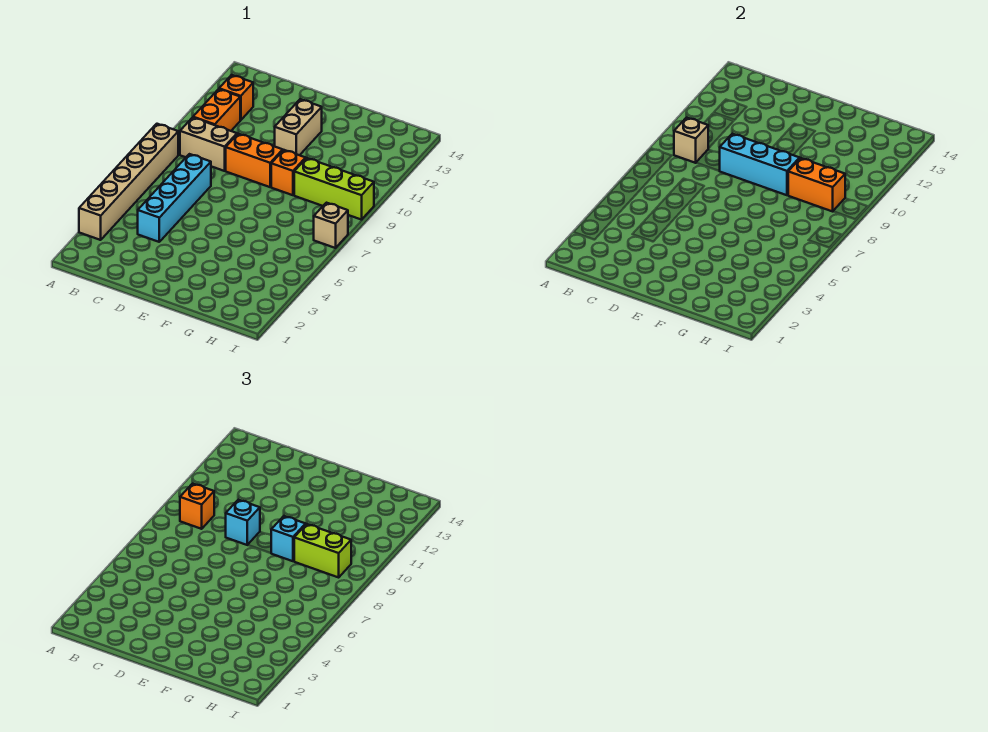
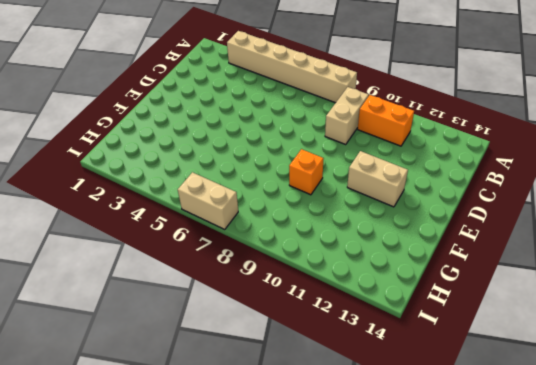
tan brick I6:I7 level 1 -> tan brick I7 level 1
none -> orange brick B12 level 1
none -> cyan brick C4:C7 level 1
none -> orange brick D9:E9 level 1

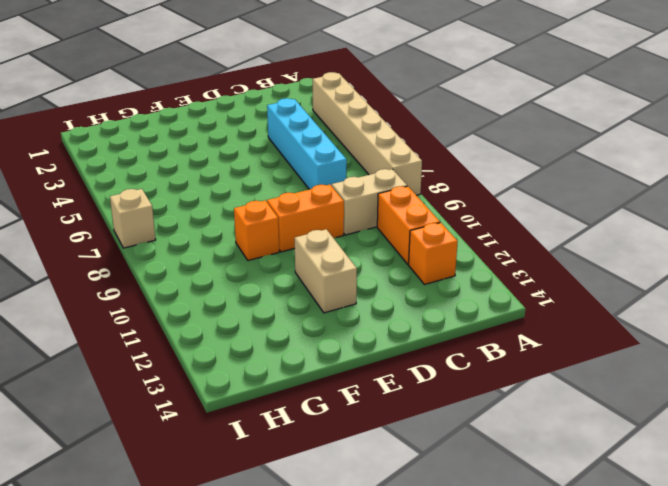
none -> lime brick G9:I9 level 1
none -> tan brick B9 level 2
none -> cyan brick D9:F9 level 2

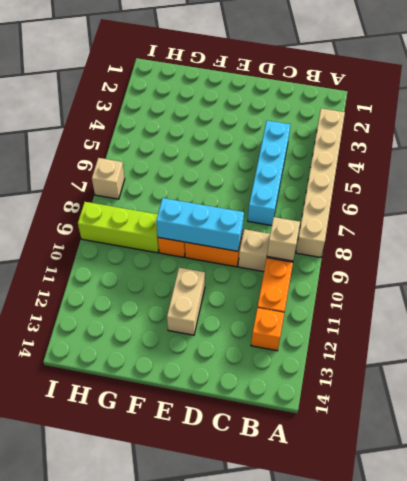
none -> orange brick G9:H9 level 2
none -> orange brick B9 level 3
none -> cyan brick D9 level 3

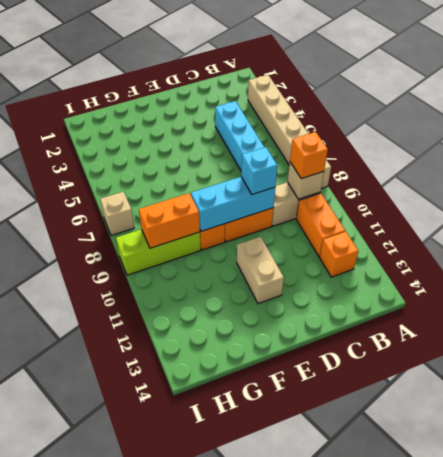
none -> cyan brick F9 level 3
none -> lime brick G9:H9 level 3

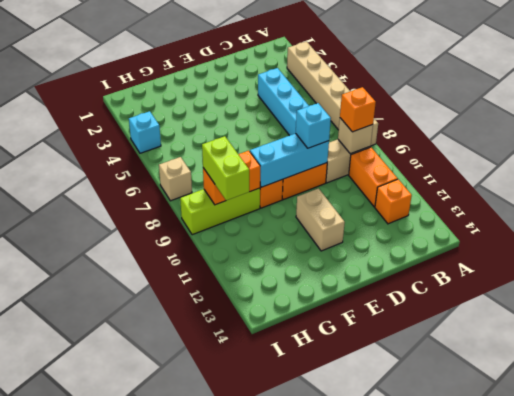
lime brick H9:H10 level 3 -> lime brick G9:H9 level 3
cyan brick I4 level 1 -> cyan brick F9 level 3

